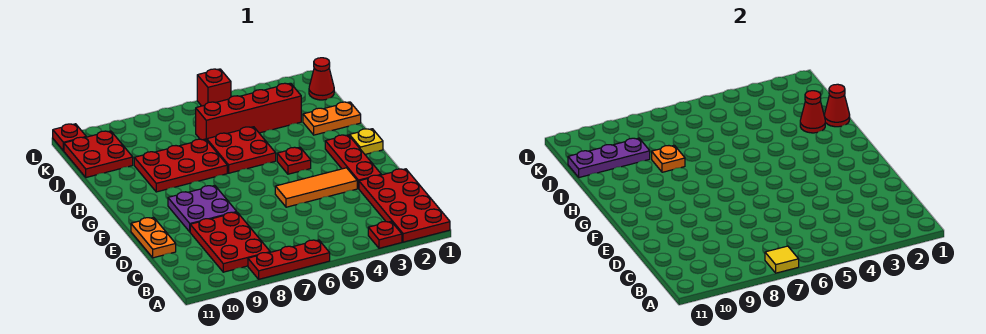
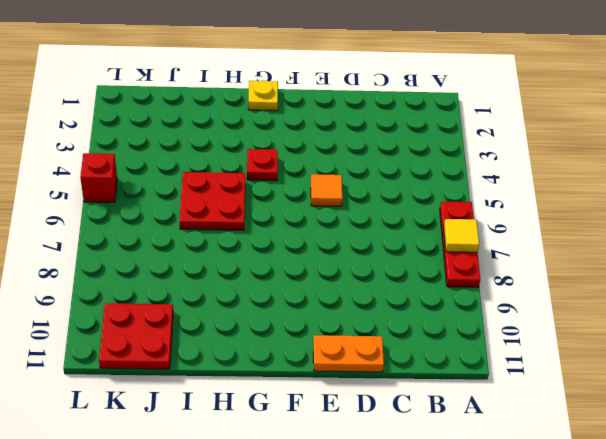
orange tile E5 level 1 -> orange tile E3:E5 level 1
none -> red plate A1:D2 level 1
none -> red plate A3 level 1
none -> red plate B8:D9 level 1

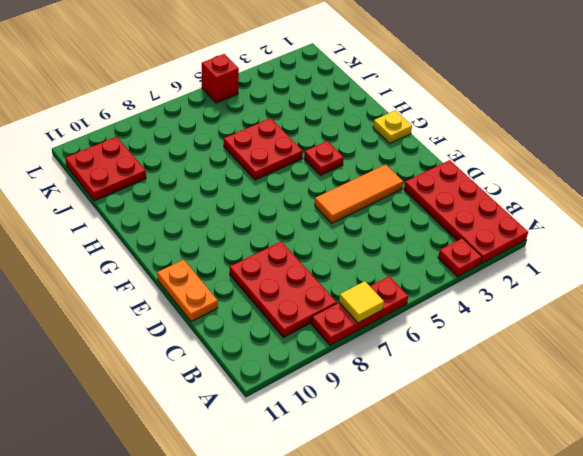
none -> red plate E2:G2 level 1
none -> purple plate E8:F9 level 1
none -> red plate H7:I9 level 1

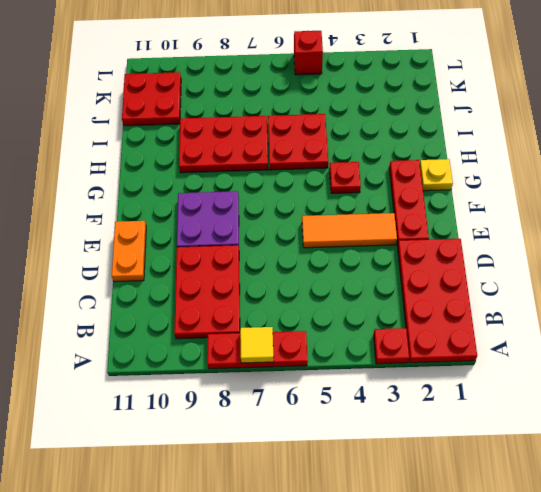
none -> orange plate I1:I2 level 1
none -> red brick J3:J6 level 1
none -> red cone K1 level 1

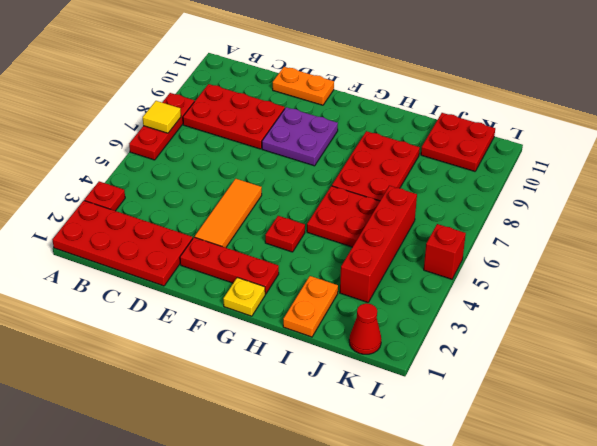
none -> red plate L11 level 1
none -> red cone I1 level 2
none -> red cone I2 level 2

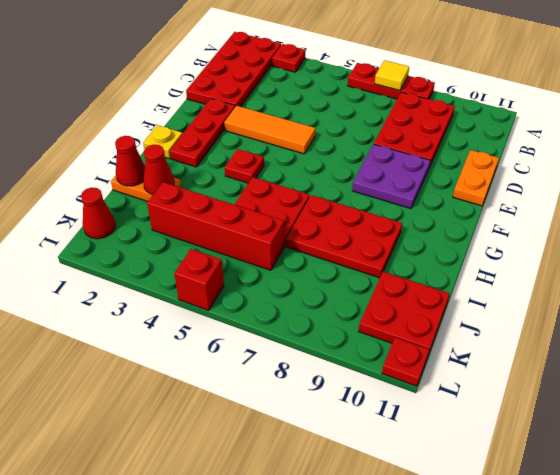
none -> orange plate I8 level 2
none -> purple plate J9:J11 level 2

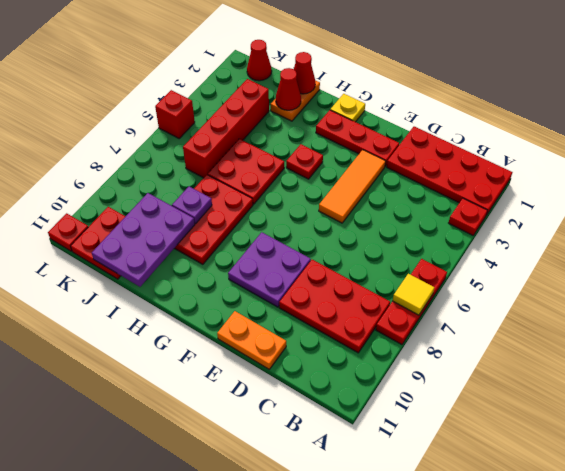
purple plate I8 level 2 -> orange plate I8 level 2
purple plate I9:J11 level 2 -> purple plate J9:J11 level 2

